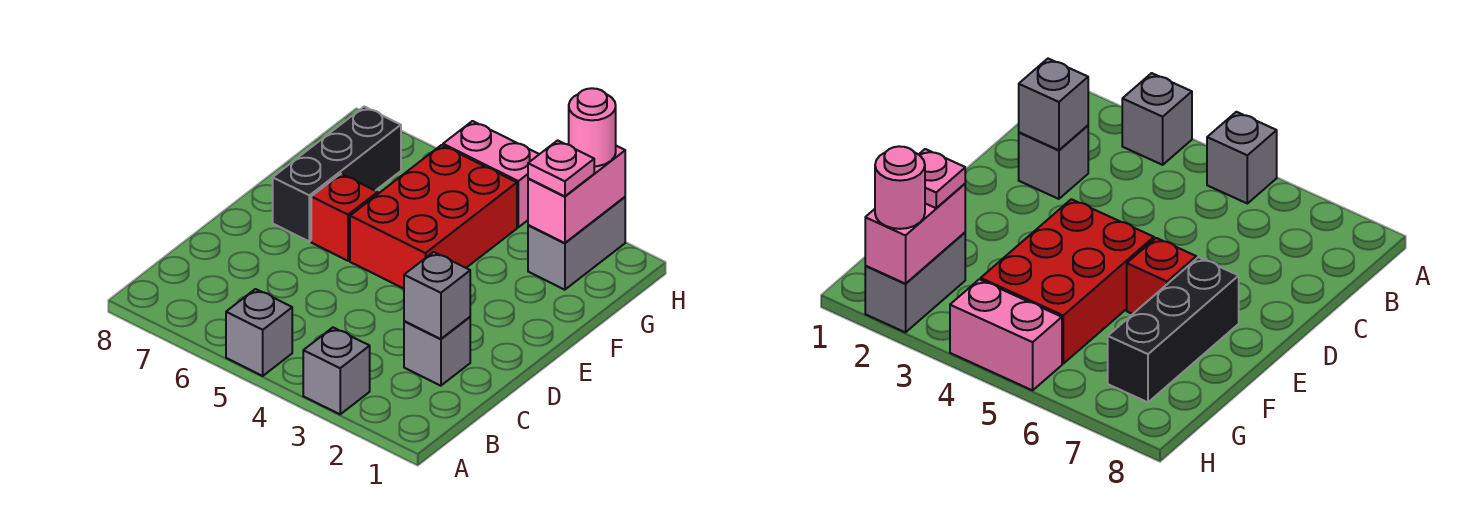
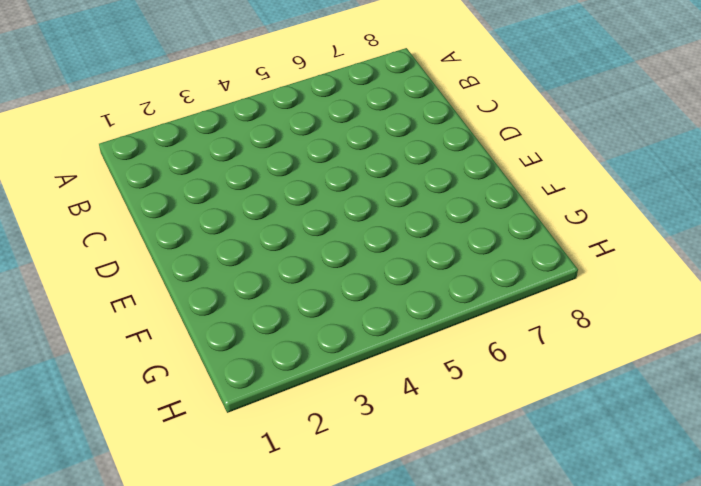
none -> grey brick A3 level 1
none -> grey brick A5 level 1
none -> grey brick C2 level 1

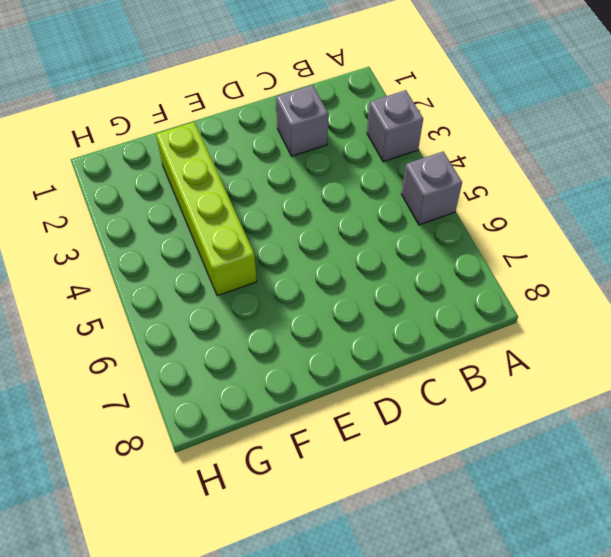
lime brick F2:F5 level 1 -> red brick E4:G5 level 1
none -> red brick E6 level 1
none -> black brick E7:G7 level 1
none -> grey brick G2:H2 level 1

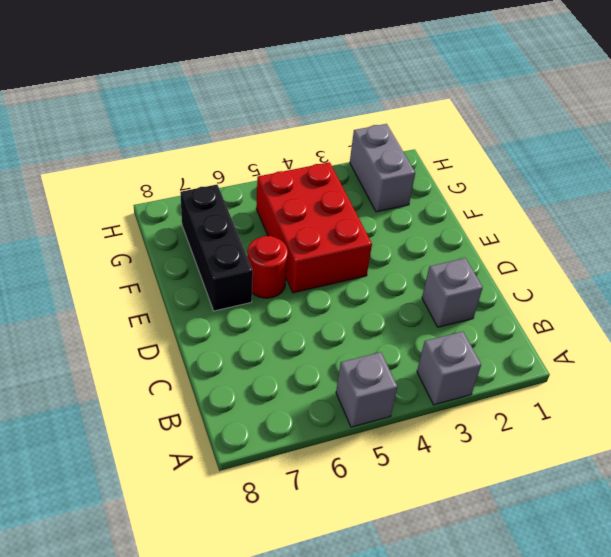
red round brick E6 level 1 -> red brick E6 level 1
none -> pink brick H4:H5 level 1
none -> grey brick C2 level 2
none -> pink brick G2:H2 level 2

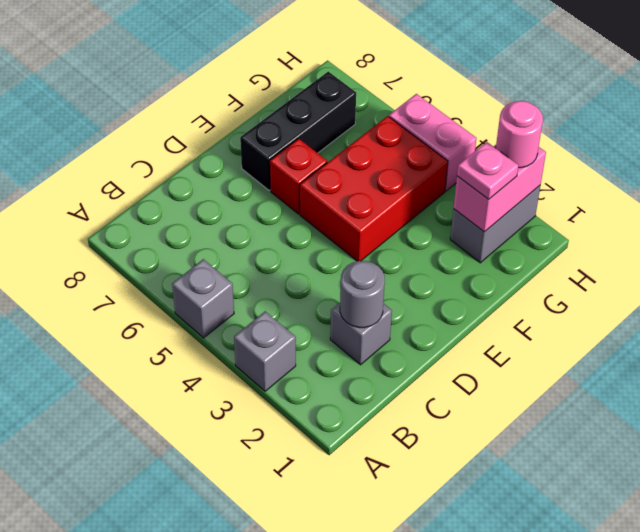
grey round brick C2 level 2 -> grey brick C2 level 2

